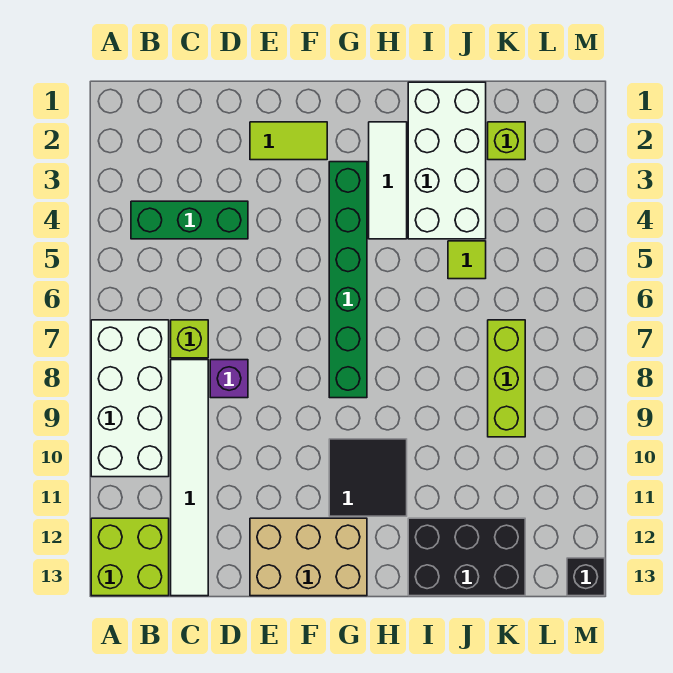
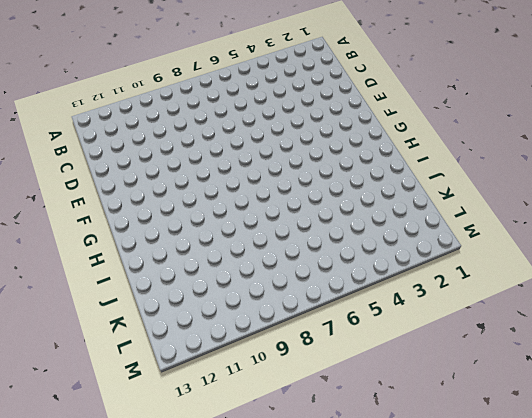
none -> white brick A7:B10 level 1
none -> lime brick A12:B13 level 1
none -> green brick B4:D4 level 1

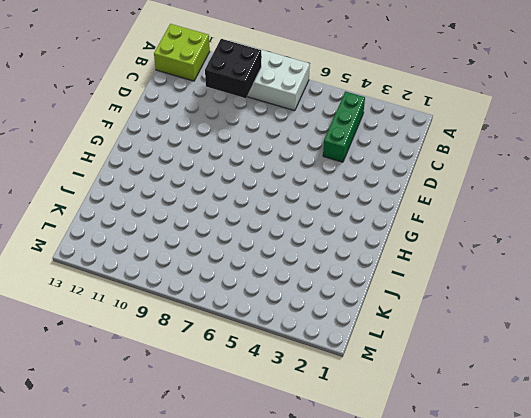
black brick B9:C10 level 2 -> none
none -> lime brick C7 level 1
none -> white tile C8:C13 level 1
none -> purple brick D8 level 1

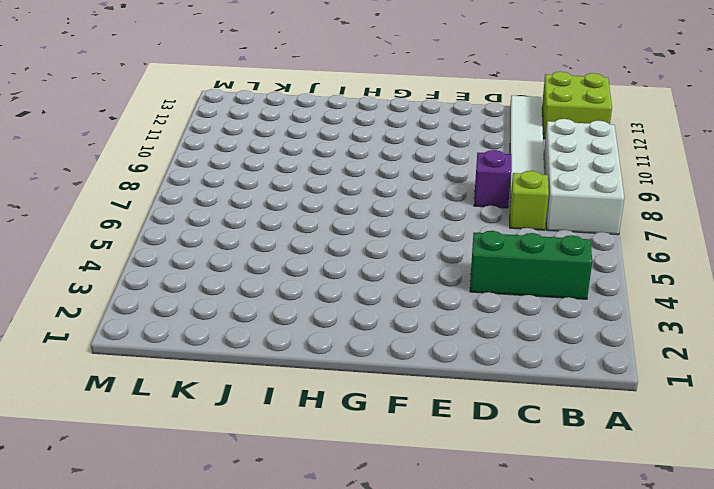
none -> lime tile E2:F2 level 1
none -> tan brick E12:G13 level 1
none -> green brick G3:G8 level 1

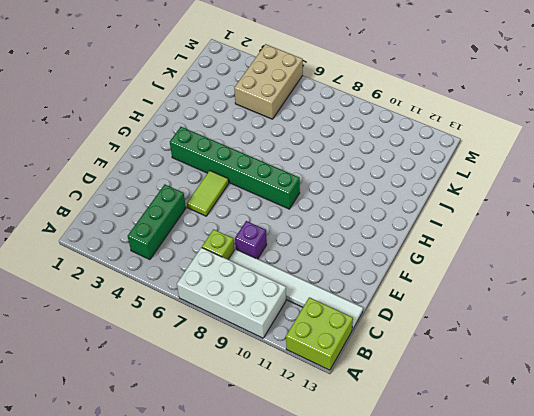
lime tile E5:F5 level 1 -> lime tile E2:F2 level 1
tan brick K4:M5 level 1 -> tan brick E12:G13 level 1
none -> black tile G10:H11 level 1
none -> white tile H2:H4 level 1
none -> white brick I1:J4 level 1

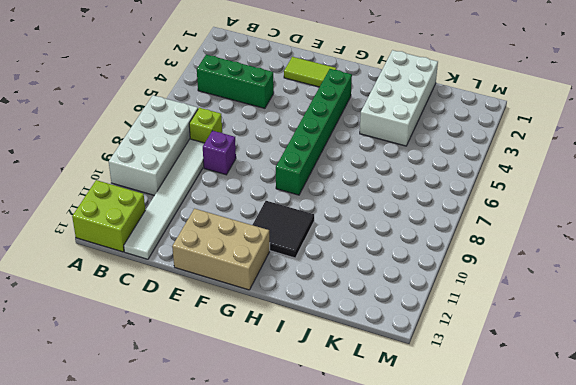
none -> white tile H2:H4 level 1
none -> black brick I12:K13 level 1
none -> lime tile J5 level 1

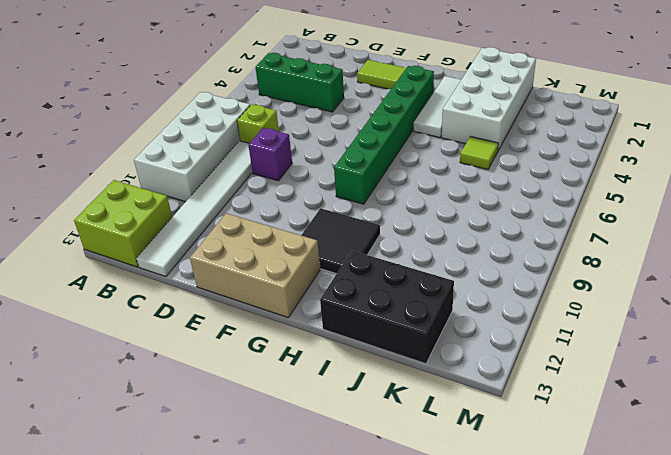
none -> lime brick K2 level 1
none -> lime brick K7:K9 level 1
none -> black brick M13 level 1

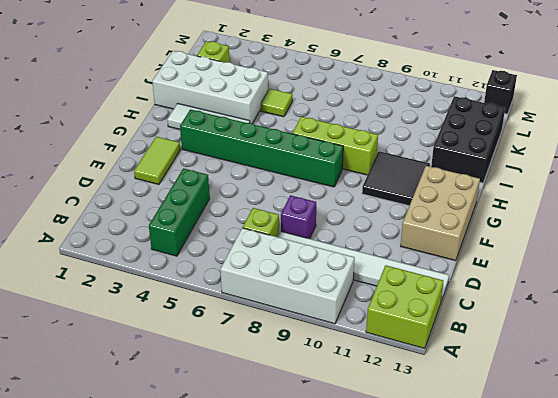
lime brick H7:H9 level 1 -> lime brick K7:K9 level 1

